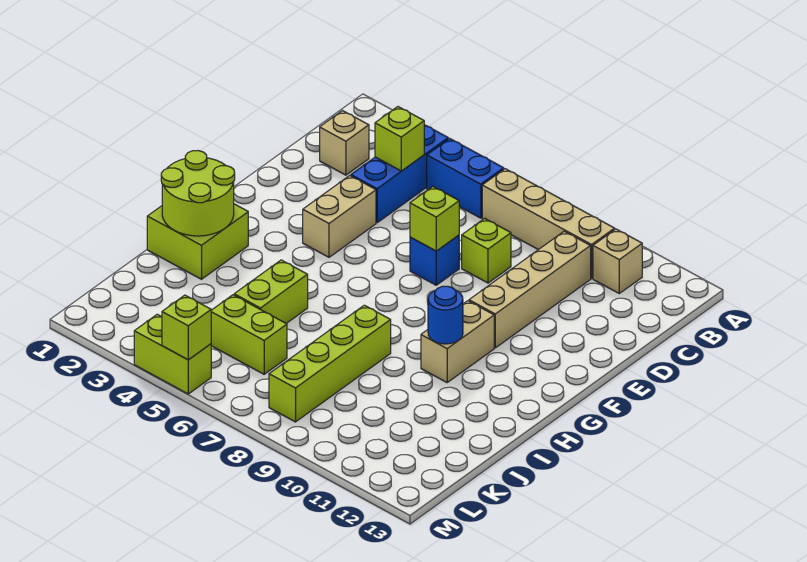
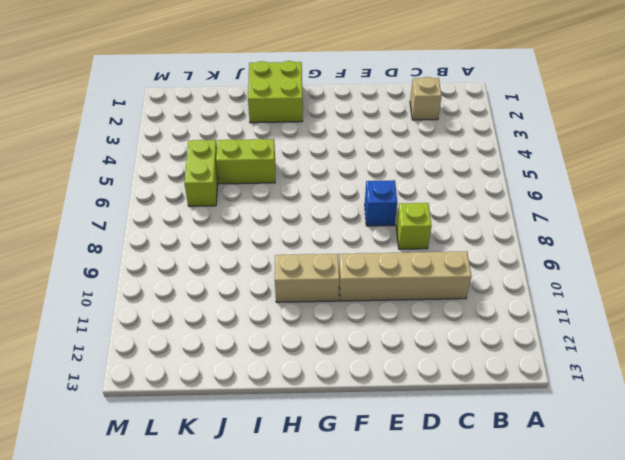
none -> blue brick B4:D4 level 1
none -> blue brick B5:B6 level 1
none -> tan brick B7:B10 level 1

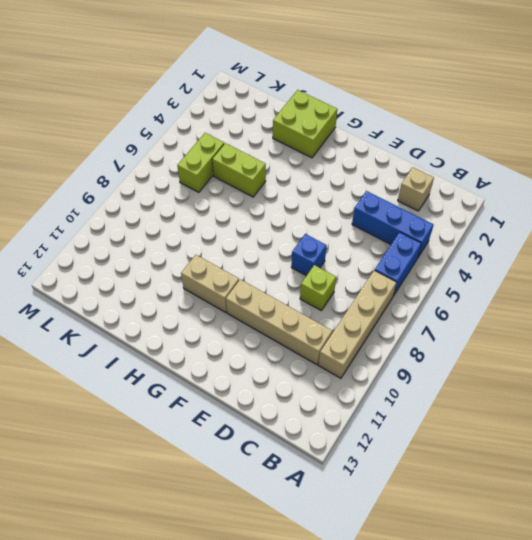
none -> tan brick B11 level 1
none -> tan brick E4:F4 level 1
none -> lime brick I8:L8 level 1

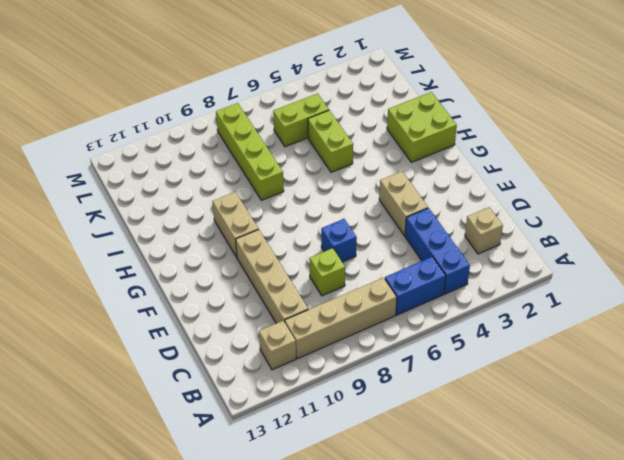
none -> lime brick M4:M5 level 1
none -> lime brick C4 level 2
none -> lime brick E7 level 2

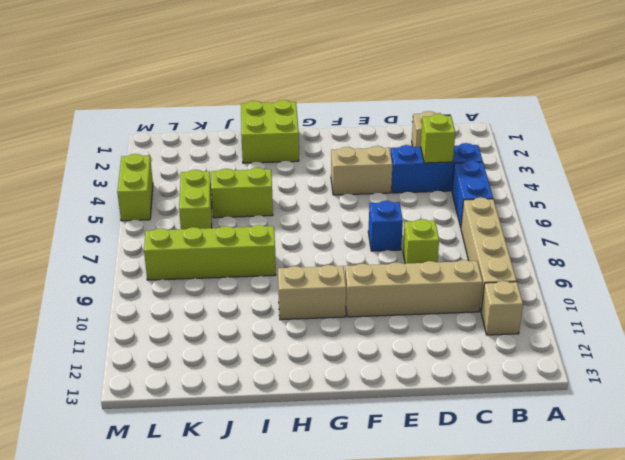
none -> lime brick E7 level 2
none -> lime round brick H1:I2 level 2
none -> blue round brick H10 level 2

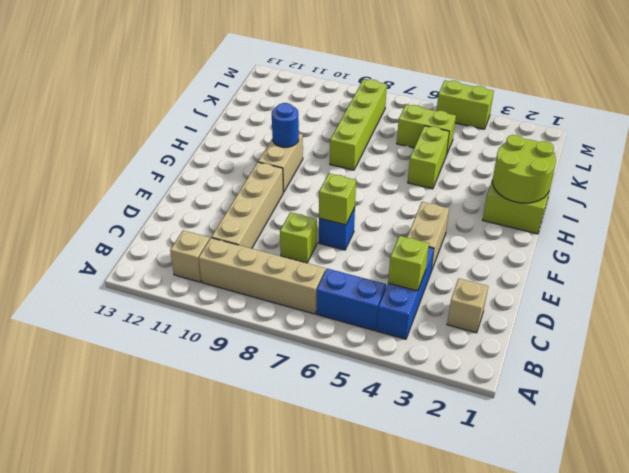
none -> lime brick M5 level 2

